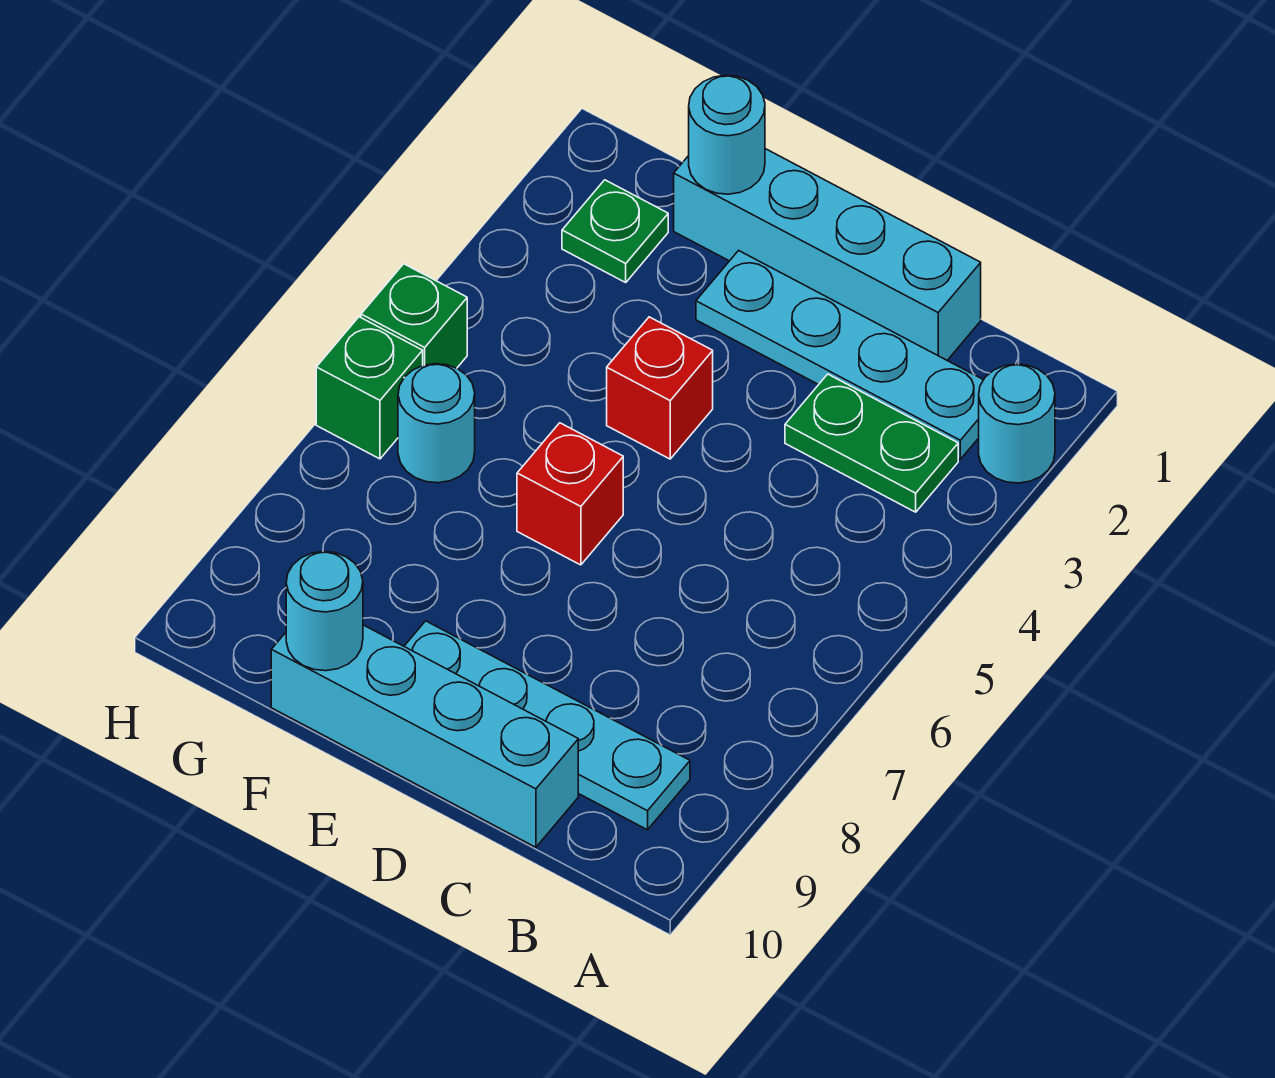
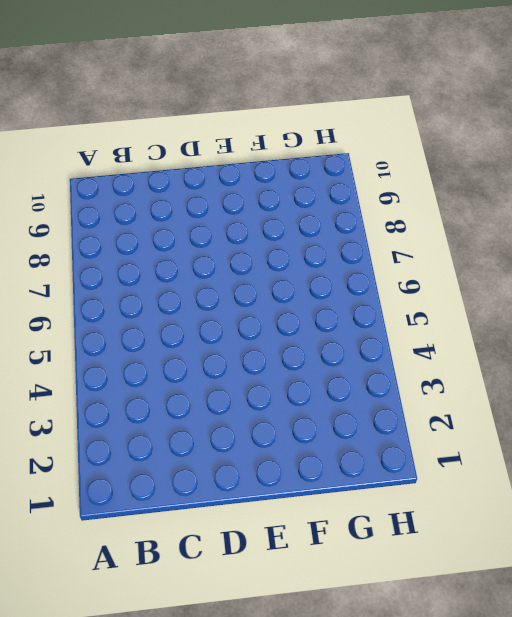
none -> cyan round brick A2 level 1
none -> cyan plate B2:E2 level 1
none -> green plate B3:C3 level 1

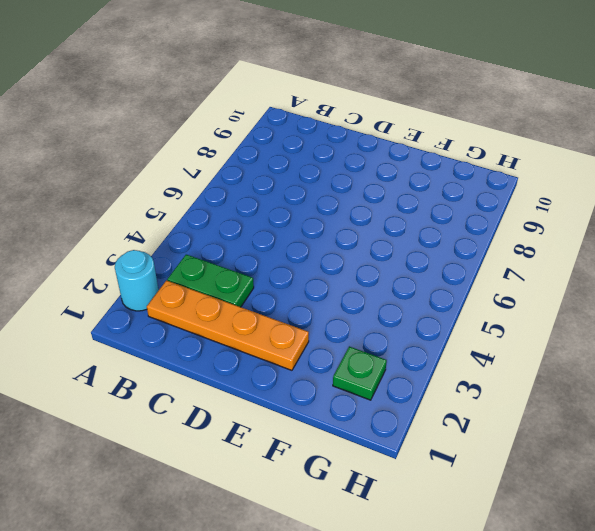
orange plate B2:E2 level 1 -> cyan plate B2:E2 level 1
none -> cyan plate B9:E9 level 1
none -> cyan brick C1:F1 level 1
none -> cyan brick C10:F10 level 1

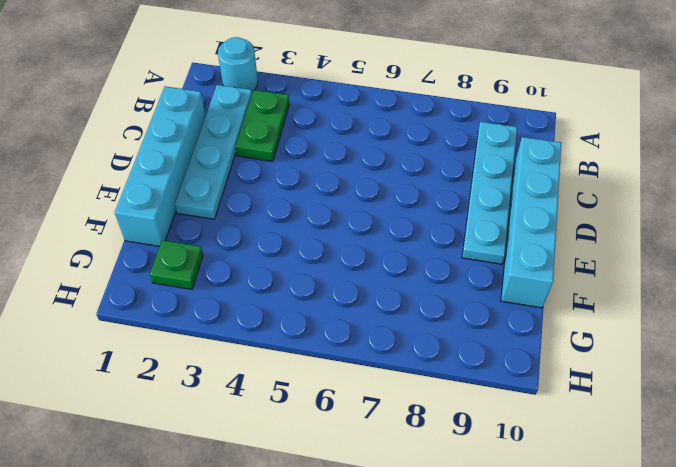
none -> red brick E4 level 1
none -> red brick E6 level 1
none -> cyan round brick G6 level 1

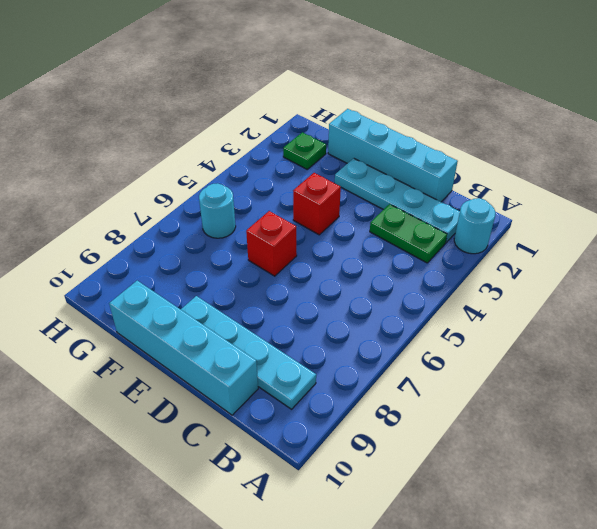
none -> green brick H5 level 1
none -> green brick H6 level 1
none -> cyan round brick F1 level 2

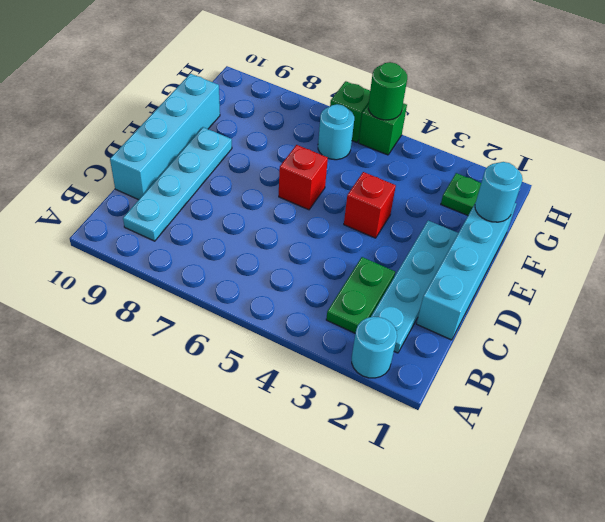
green round brick H5 level 2 -> none
none -> cyan round brick F10 level 2

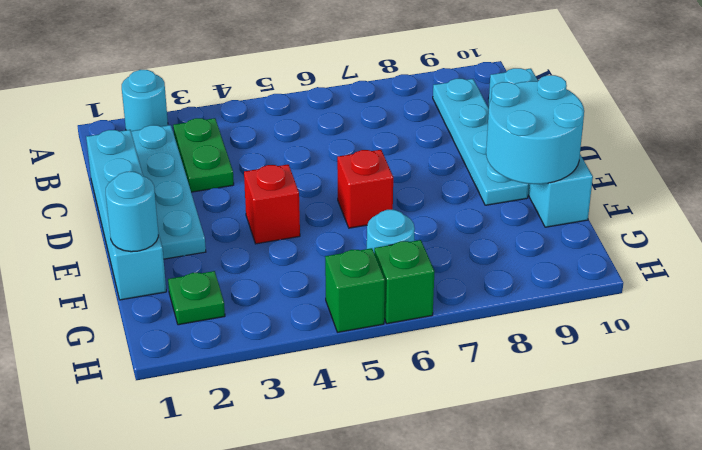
cyan round brick E9:F10 level 2 -> cyan round brick F10 level 2

